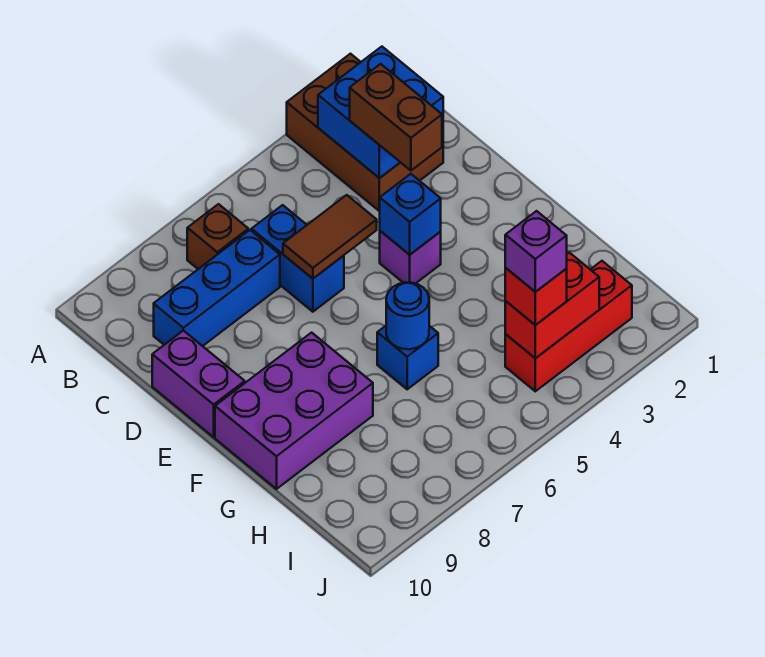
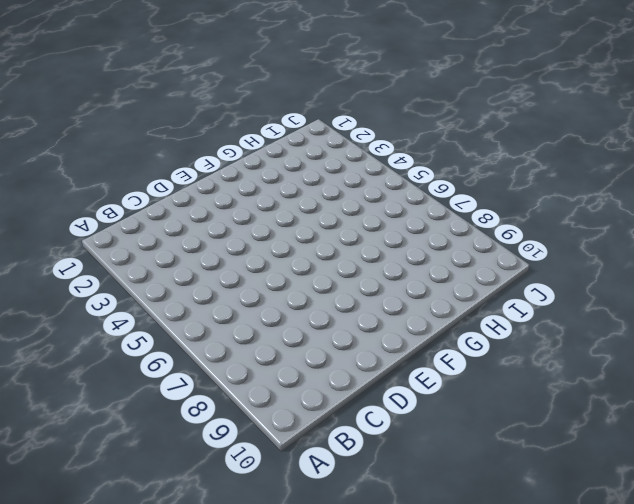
none -> brown brick A2:C3 level 1
none -> brown brick B7 level 1
none -> blue brick C6:D6 level 1

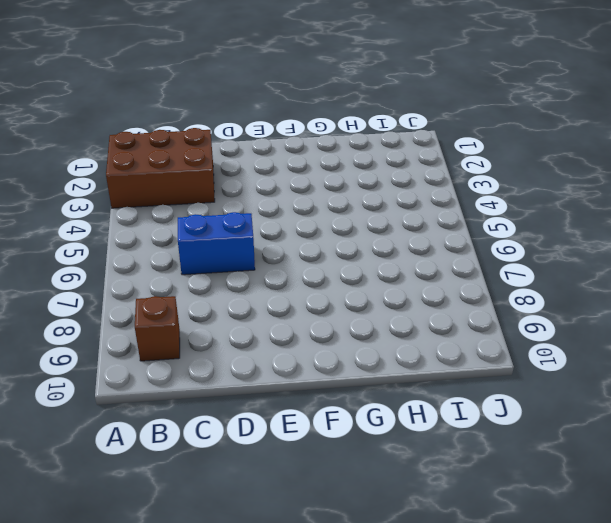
brown brick B9 level 1 -> brown brick B7 level 1
none -> blue brick C7:C9 level 1
none -> purple brick D10:E10 level 1
none -> purple brick E4 level 1

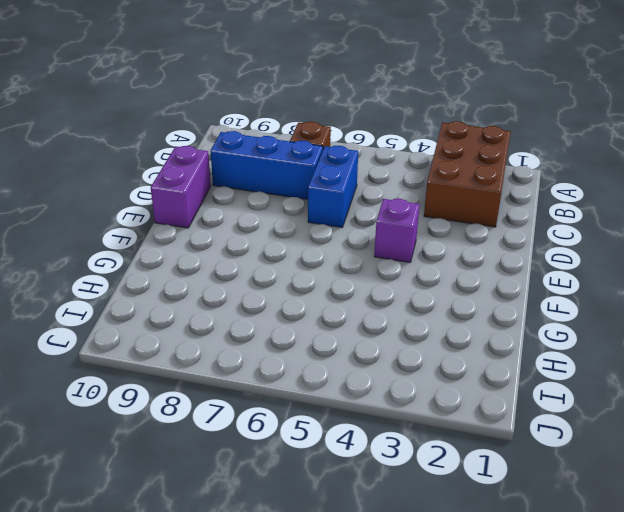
none -> purple brick F8:G10 level 1
none -> blue brick G6 level 1
none -> red brick I2:I4 level 1

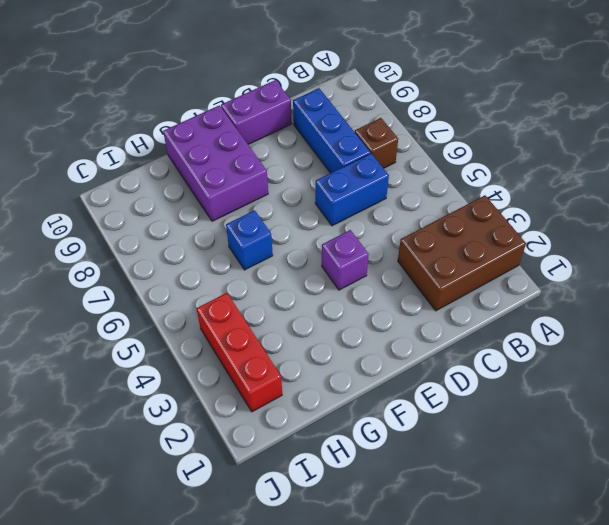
none -> blue brick B2:C3 level 2
none -> brown tile D5:D6 level 2
none -> blue brick E4 level 2

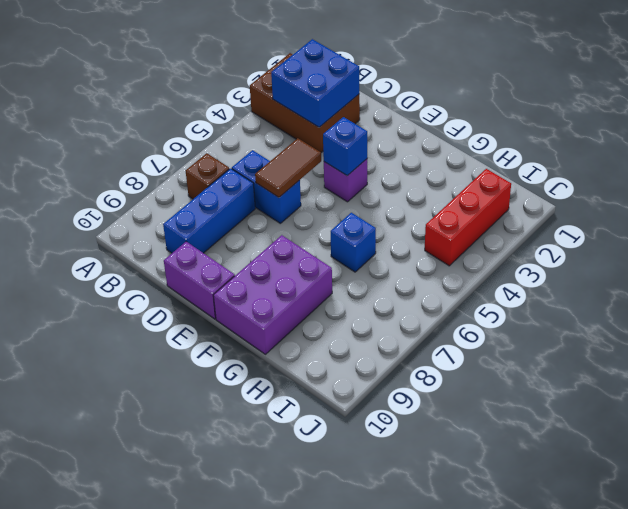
none -> blue round brick G6 level 2
none -> red brick I3:I4 level 2
none -> brown brick C3:D3 level 3

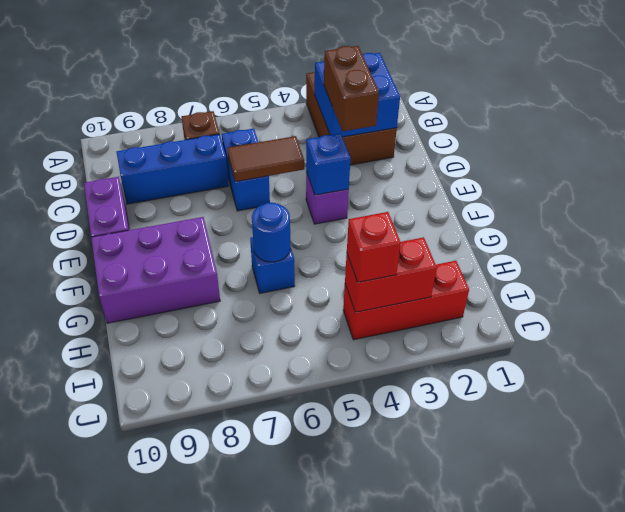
none -> purple brick I4 level 4

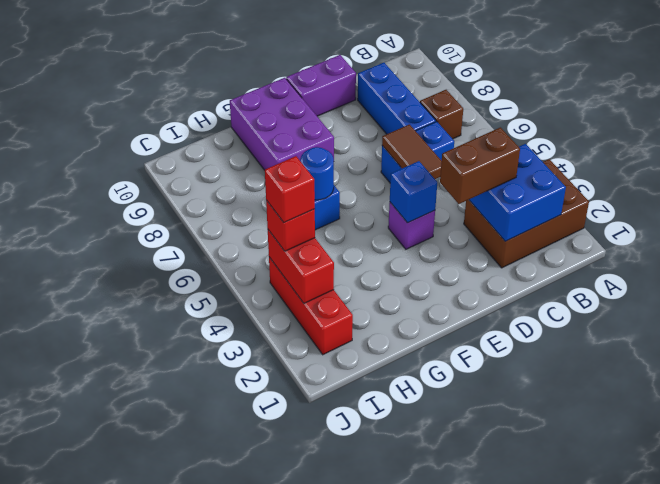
red brick I4 level 4 -> purple brick I4 level 4

